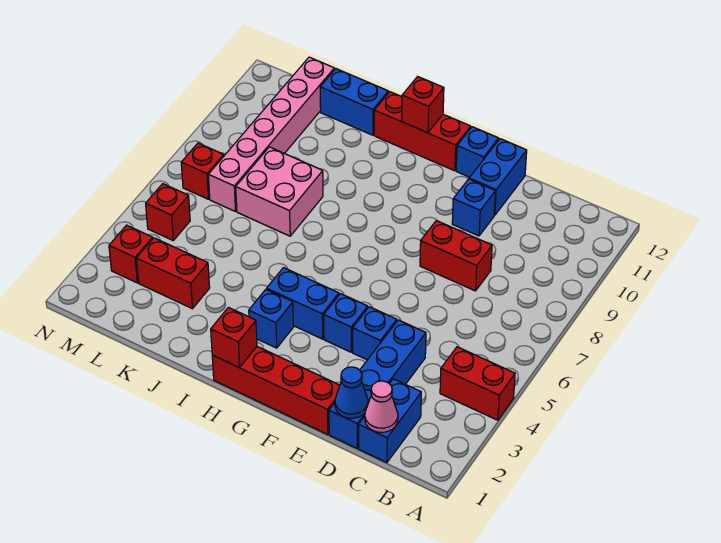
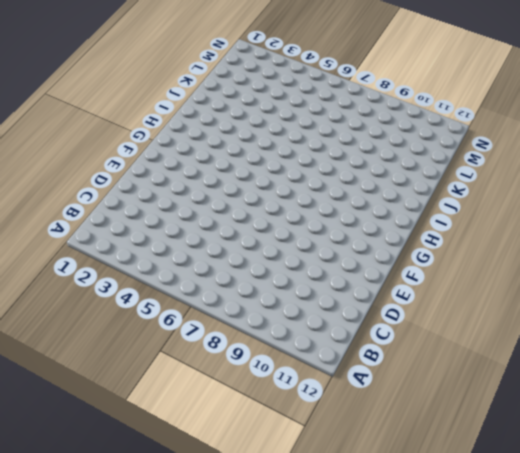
none -> red brick A4:B4 level 1
none -> blue brick C1:C2 level 1
none -> blue brick D1:D4 level 1

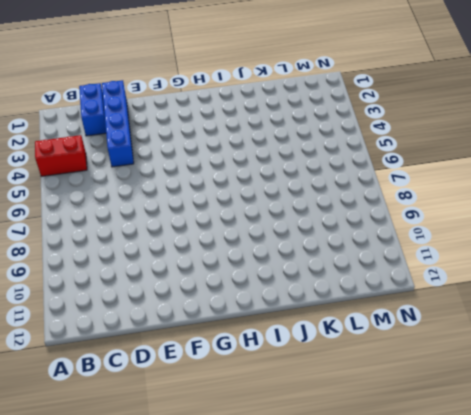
none -> red brick D8:E8 level 1
none -> red brick E1:H1 level 1
none -> blue brick E4 level 1

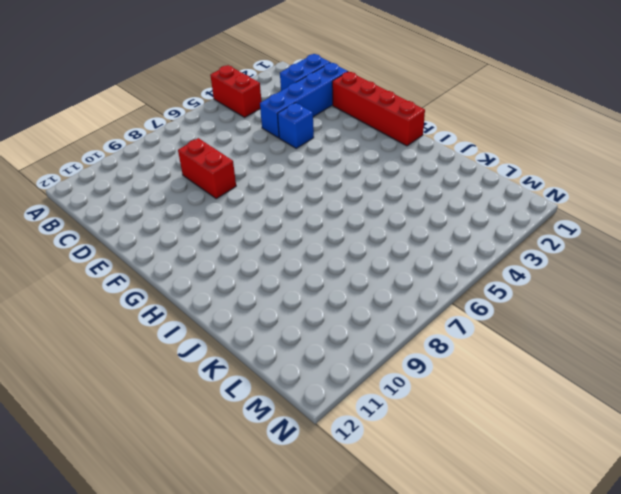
none -> blue brick E10 level 1
none -> blue brick E11:E12 level 1
none -> blue brick F4 level 1

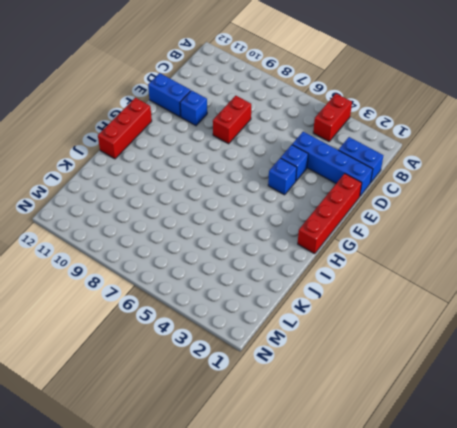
none -> blue brick F12 level 1
none -> blue brick G4:H4 level 1
none -> blue brick H3 level 1

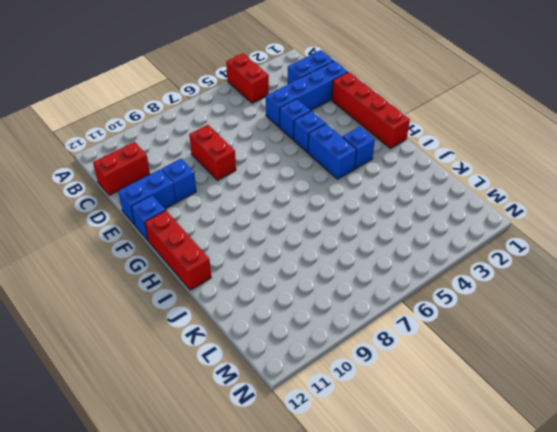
red brick C11:C12 level 1 -> red brick K3:L3 level 1
none -> pink brick J7:K8 level 1
none -> blue brick J12:K12 level 1
none -> pink brick L7:L12 level 1

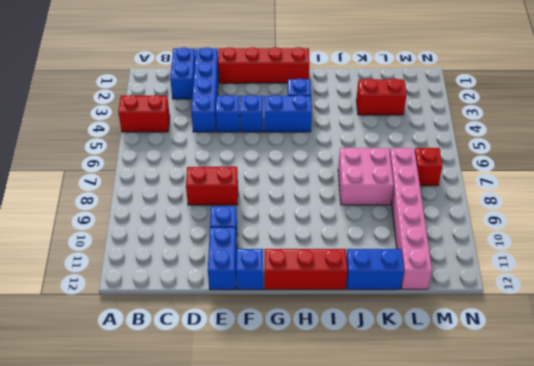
none -> red brick M3 level 1
none -> red brick M5 level 1
none -> pink cone C1 level 2

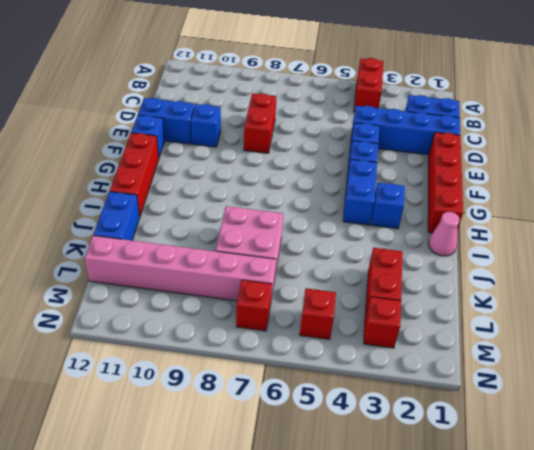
pink cone I1 level 1 -> pink cone C1 level 2
none -> blue cone D1 level 2
none -> red brick H1 level 2
none -> red brick H12 level 2

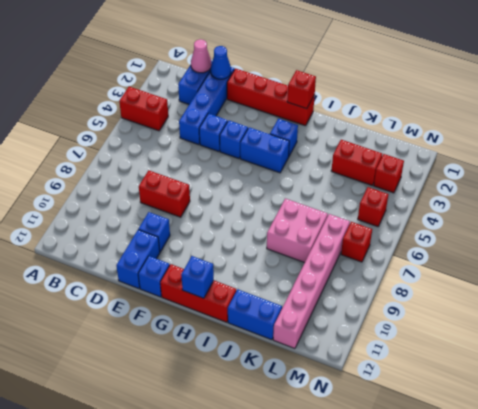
blue brick H12 level 2 -> red brick H12 level 2

